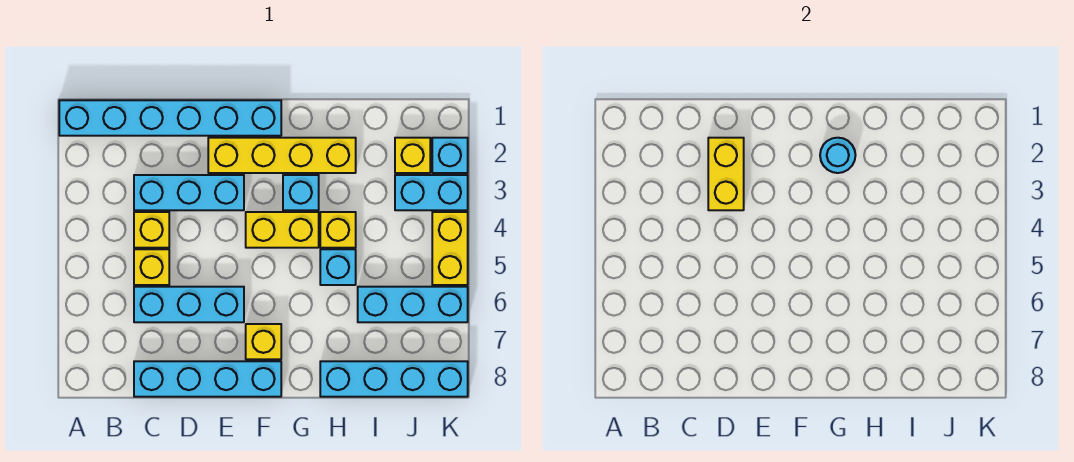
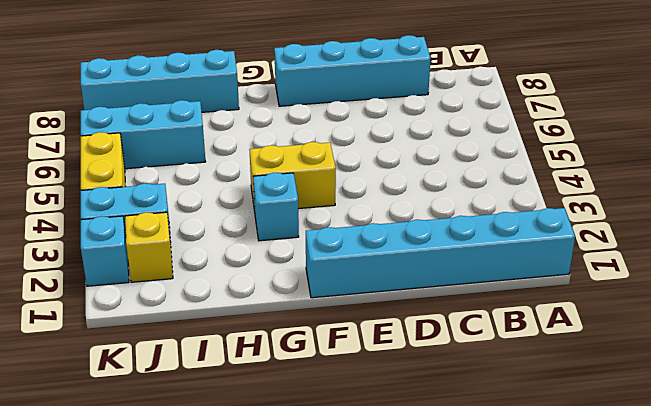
none -> cyan brick C3:E3 level 1
none -> yellow brick C4 level 1
none -> yellow brick C5 level 1

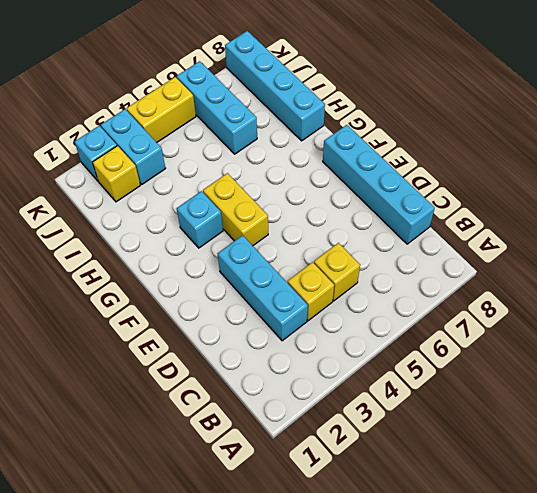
none -> cyan brick A1:F1 level 1
none -> cyan brick C6:E6 level 1
none -> yellow brick E2:H2 level 1

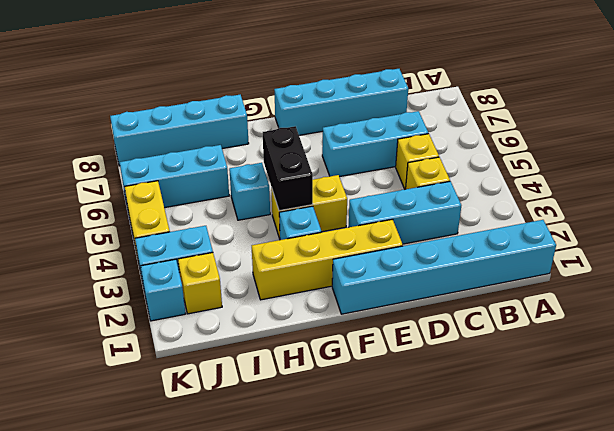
black brick G4:G5 level 2 -> none
none -> yellow brick F7 level 1
none -> yellow brick H4 level 1
none -> yellow brick D2:D3 level 2

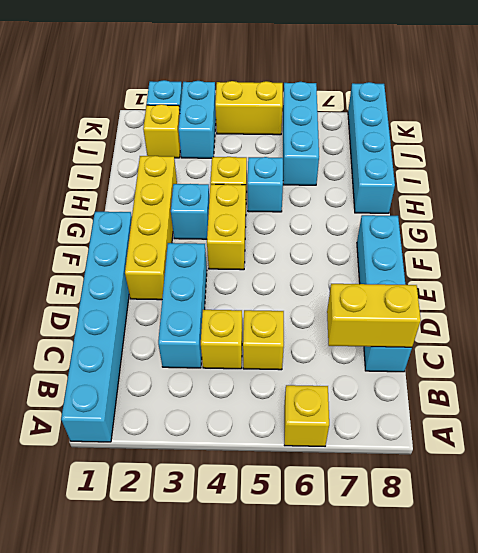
yellow brick A6 level 1 -> yellow brick F7 level 1
yellow brick C7:C8 level 2 -> yellow brick D2:D3 level 2
none -> cyan brick C6:E6 level 1
none -> cyan round brick G2 level 2

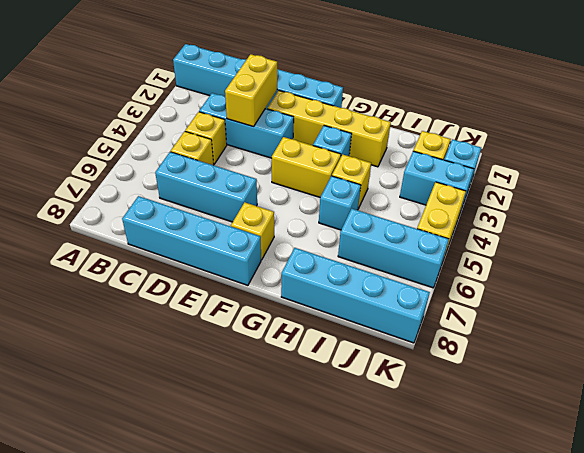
none -> cyan round brick G2 level 2

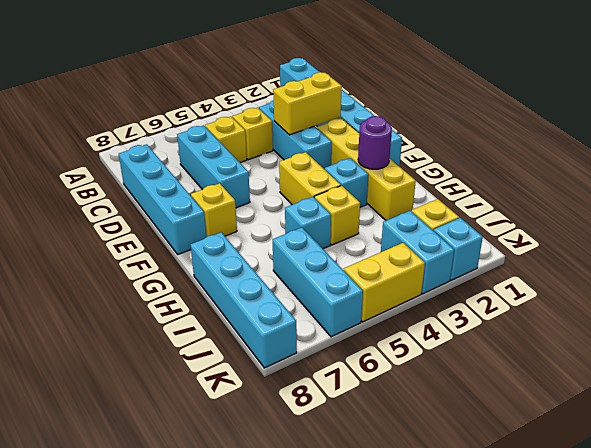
purple round brick G2 level 2 -> cyan round brick G2 level 2

